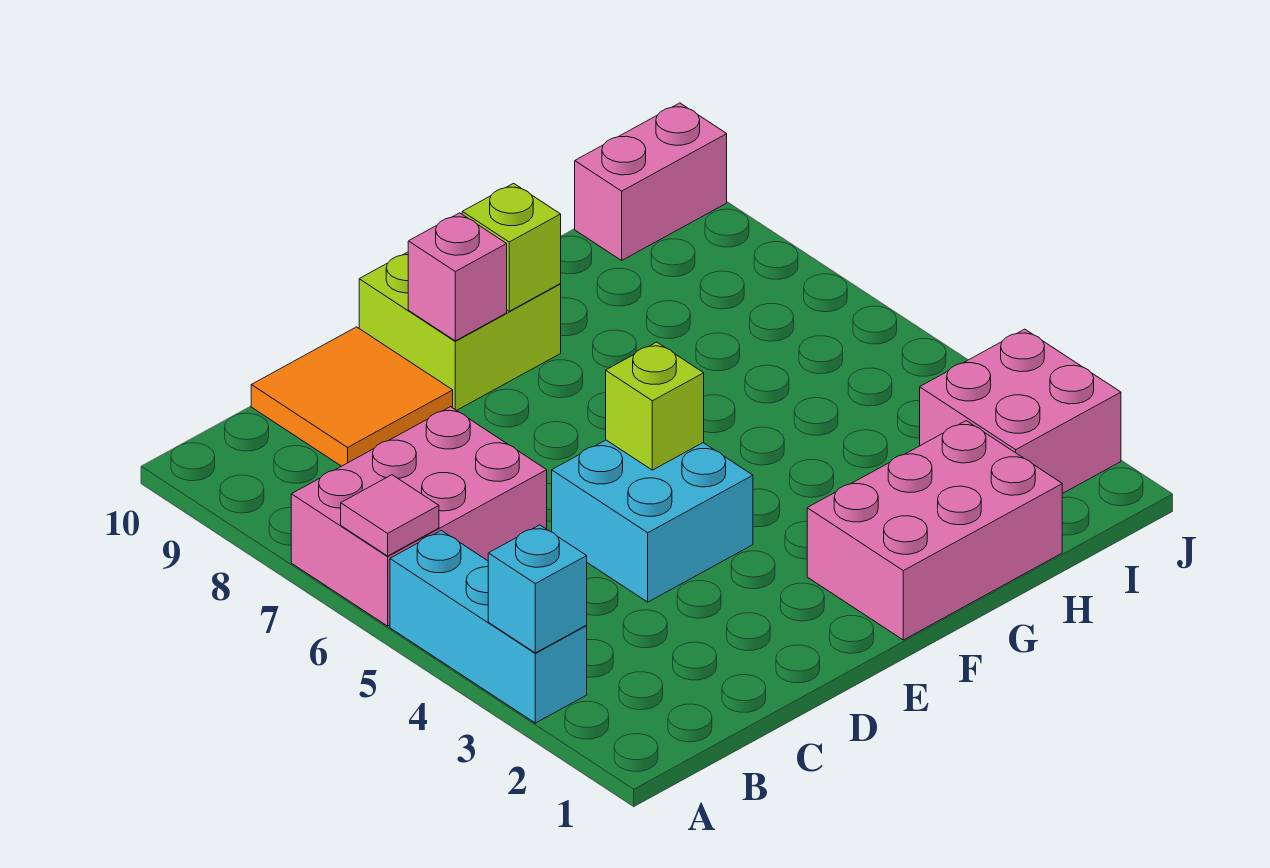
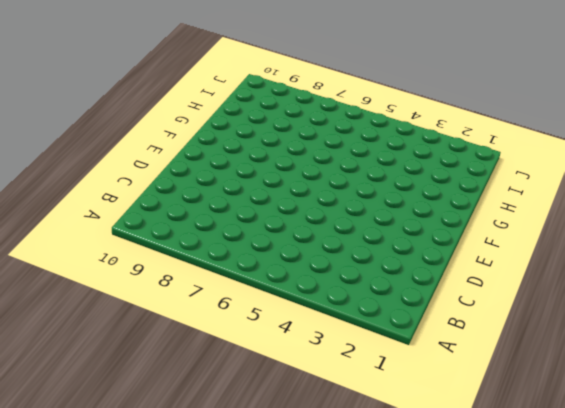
none -> cyan brick A3:A5 level 1
none -> pink brick A6:C7 level 1
none -> orange tile C9:D10 level 1

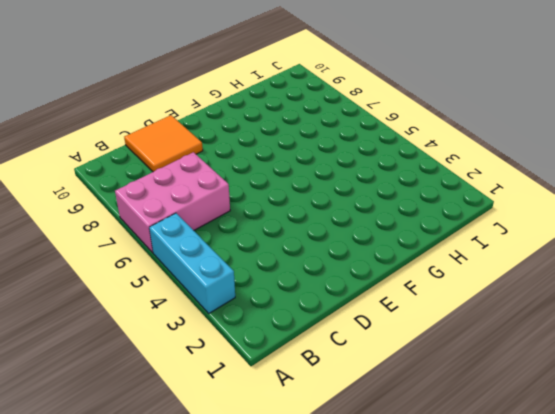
none -> cyan brick D4:E5 level 1
none -> lime brick E9:F10 level 1
none -> pink brick F1:H2 level 1

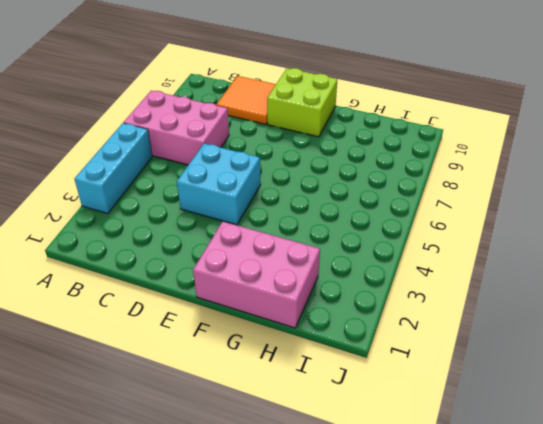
none -> pink brick I2:J3 level 1
none -> pink brick I10:J10 level 1
none -> cyan brick A3 level 2

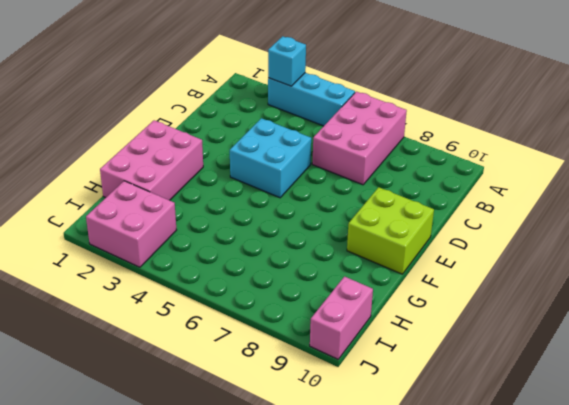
none -> orange tile C9:D10 level 1
none -> pink tile A6 level 2
none -> lime brick E5 level 2

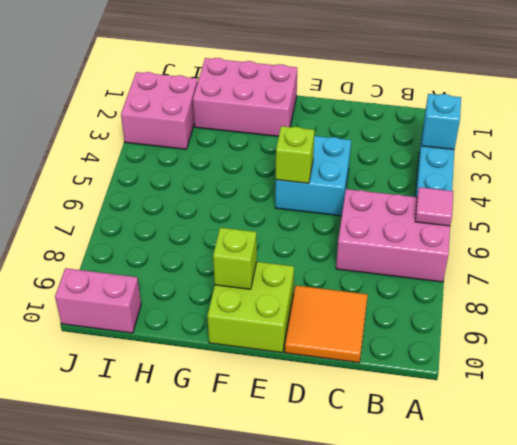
none -> pink brick E9 level 2

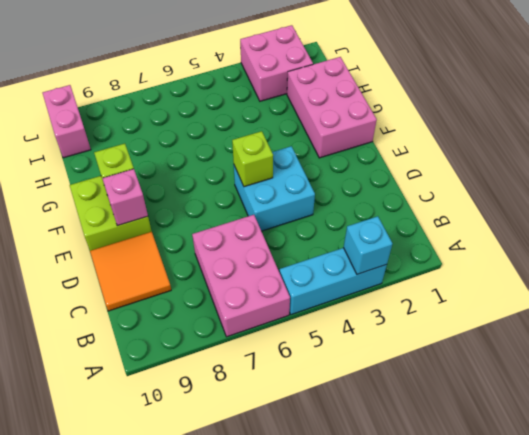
none -> pink tile A6 level 2

